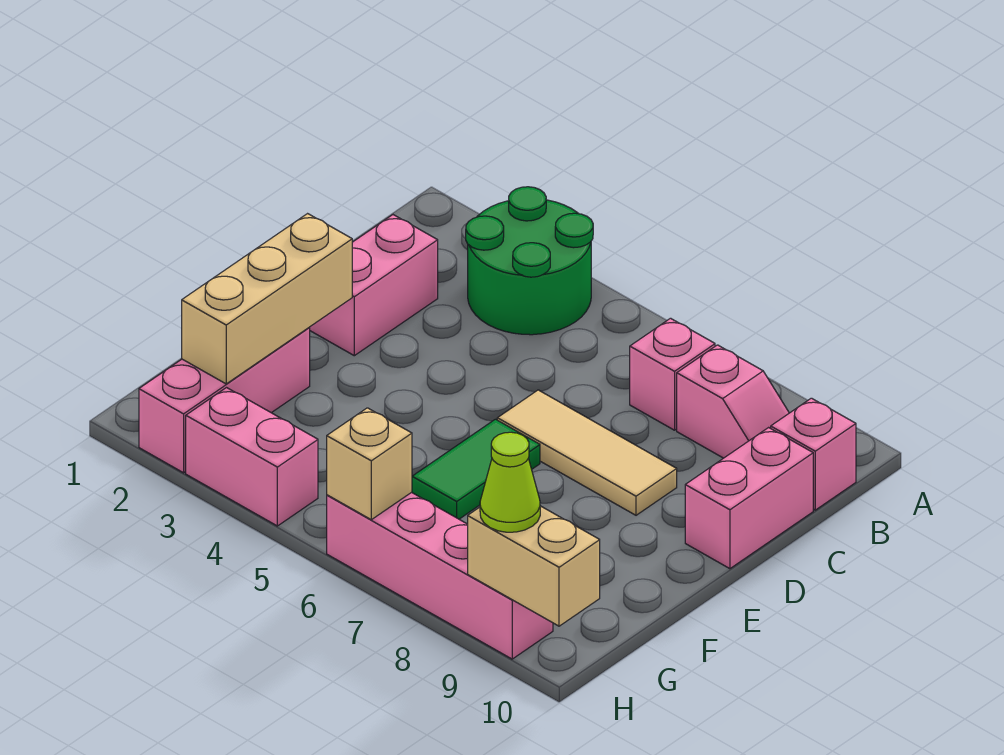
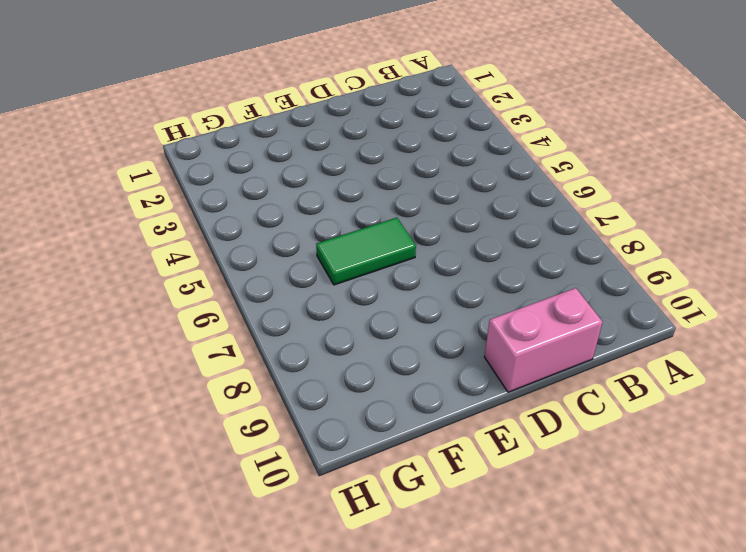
none -> green round brick A3:B4 level 1
none -> pink brick B7 level 1
none -> pink slope B8:B9 level 1 top 8

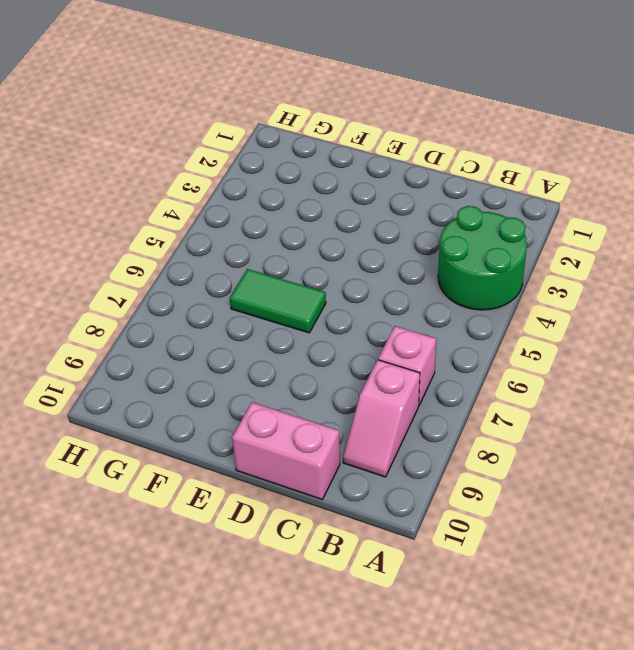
none -> pink brick B10 level 1
none -> pink brick C2:D2 level 1
none -> tan tile D6:D8 level 1

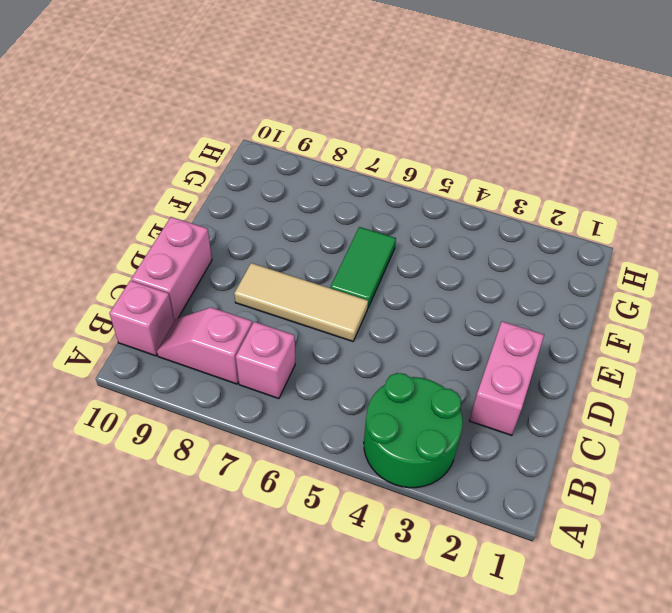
none -> pink brick F2:H2 level 1
none -> pink brick H3:H4 level 1
none -> pink brick H6:H9 level 1

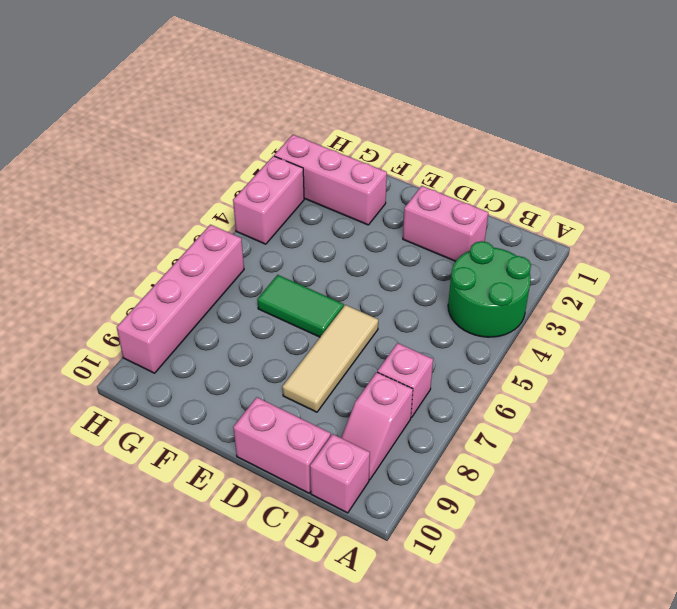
none -> tan brick E2:G2 level 2
none -> tan brick H6 level 2
none -> tan brick H9:H10 level 2

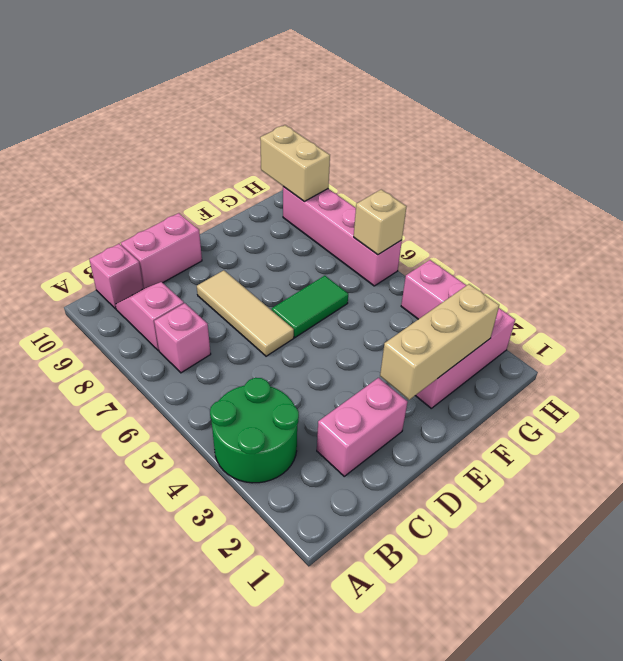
none -> lime cone H9 level 3

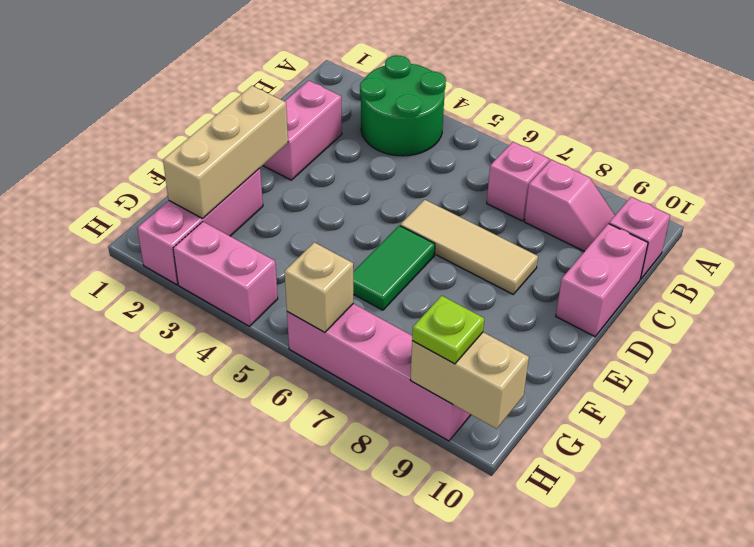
lime plate H9 level 3 -> lime cone H9 level 3

